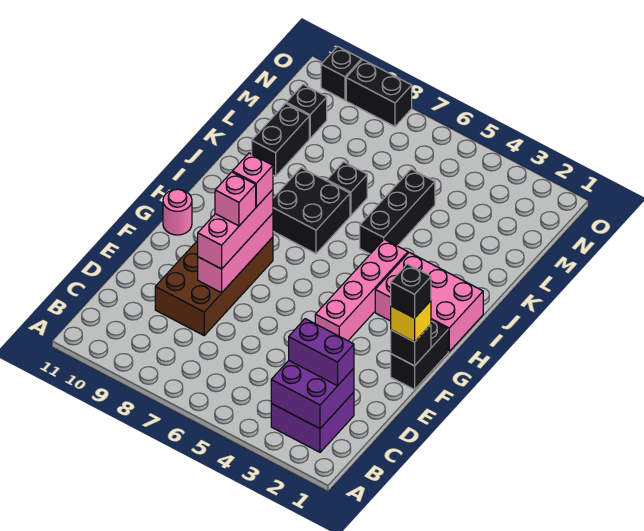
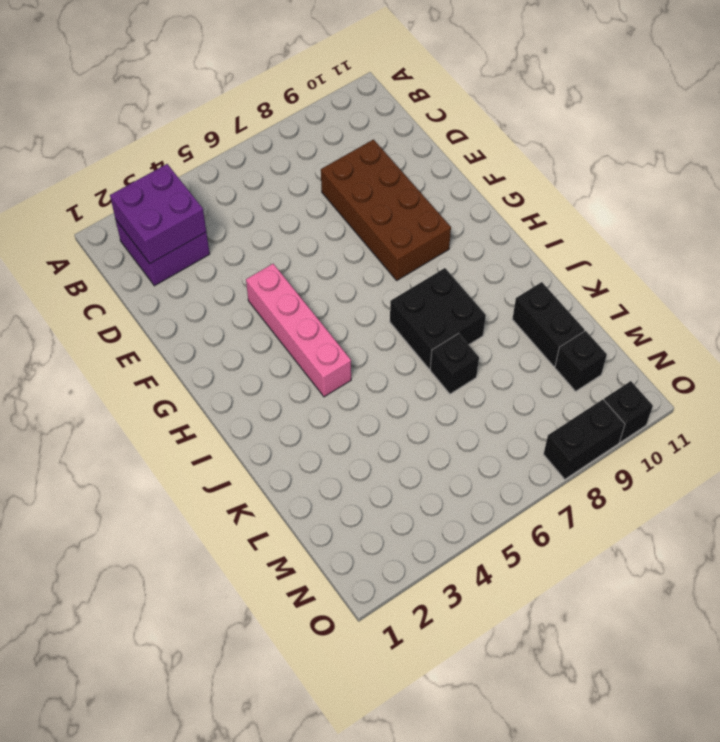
none -> black brick F1:G1 level 1
none -> pink round brick G11 level 1
none -> pink brick H1:I3 level 1

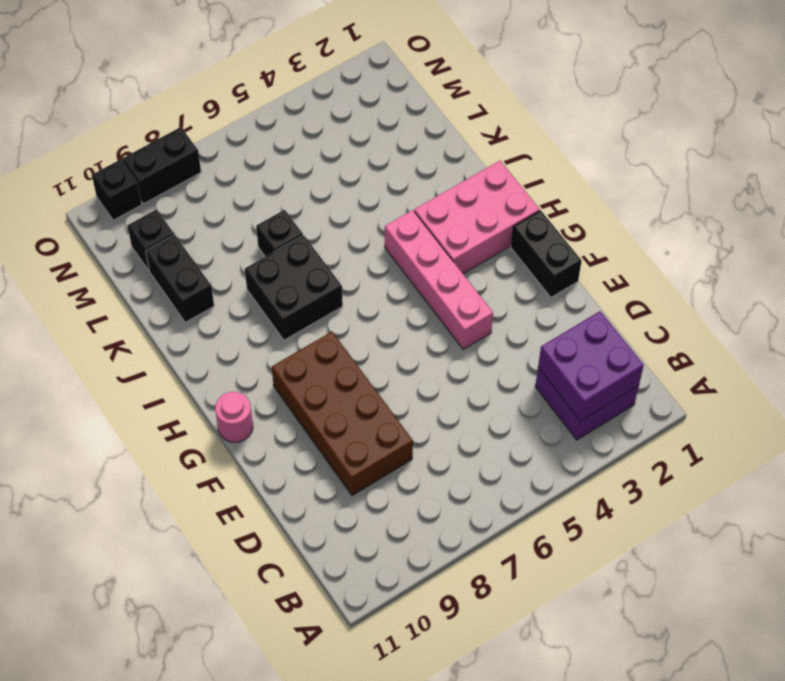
none -> black brick J5:L5 level 1
none -> pink brick E8:G8 level 2
none -> black brick F1 level 2

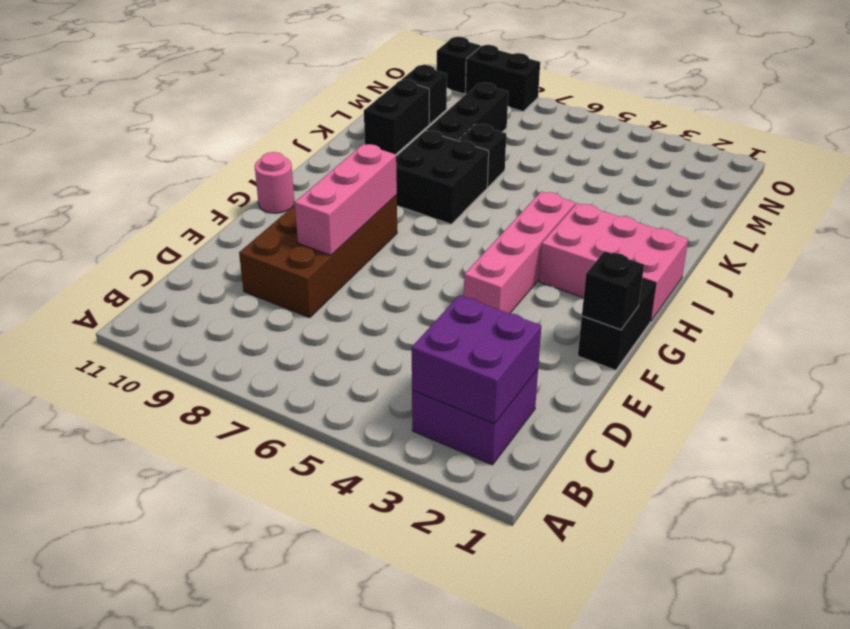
black brick K8:M8 level 1 -> black brick J5:L5 level 1
none -> purple brick C2:C3 level 3
none -> pink brick E8:G8 level 3
none -> yellow brick F1 level 3

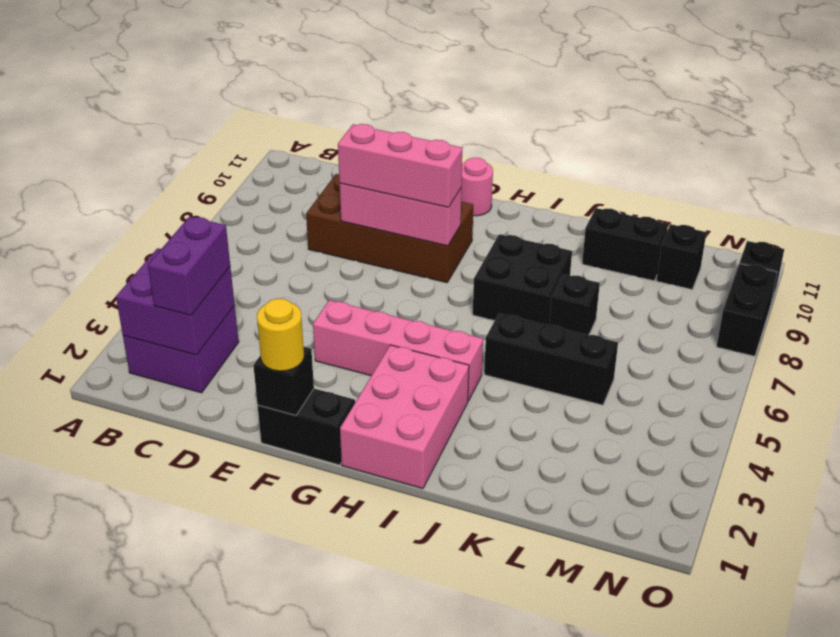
yellow round brick F1 level 3 -> yellow brick F1 level 3
none -> black brick F1 level 4
none -> pink brick F8 level 4
none -> pink brick G8 level 4

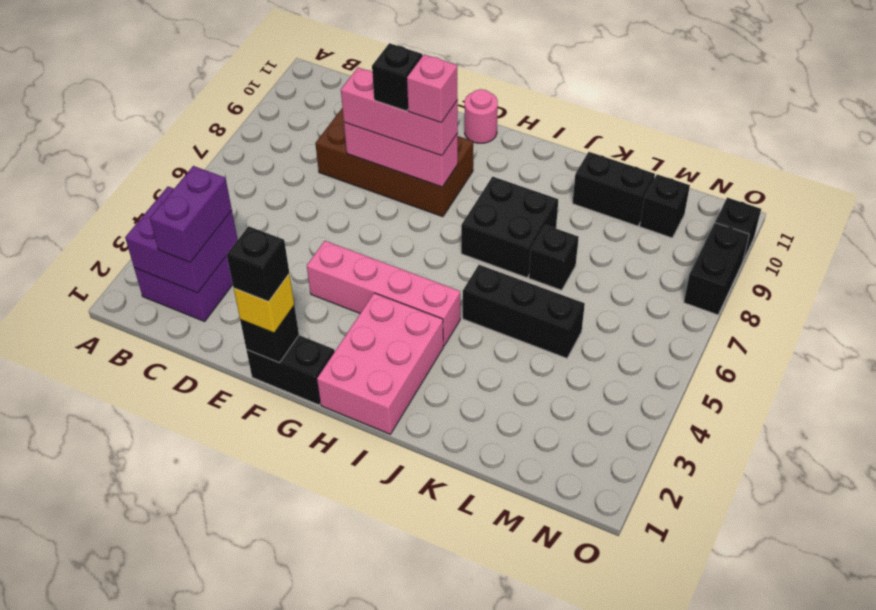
black brick F8 level 4 -> pink brick F8 level 4

